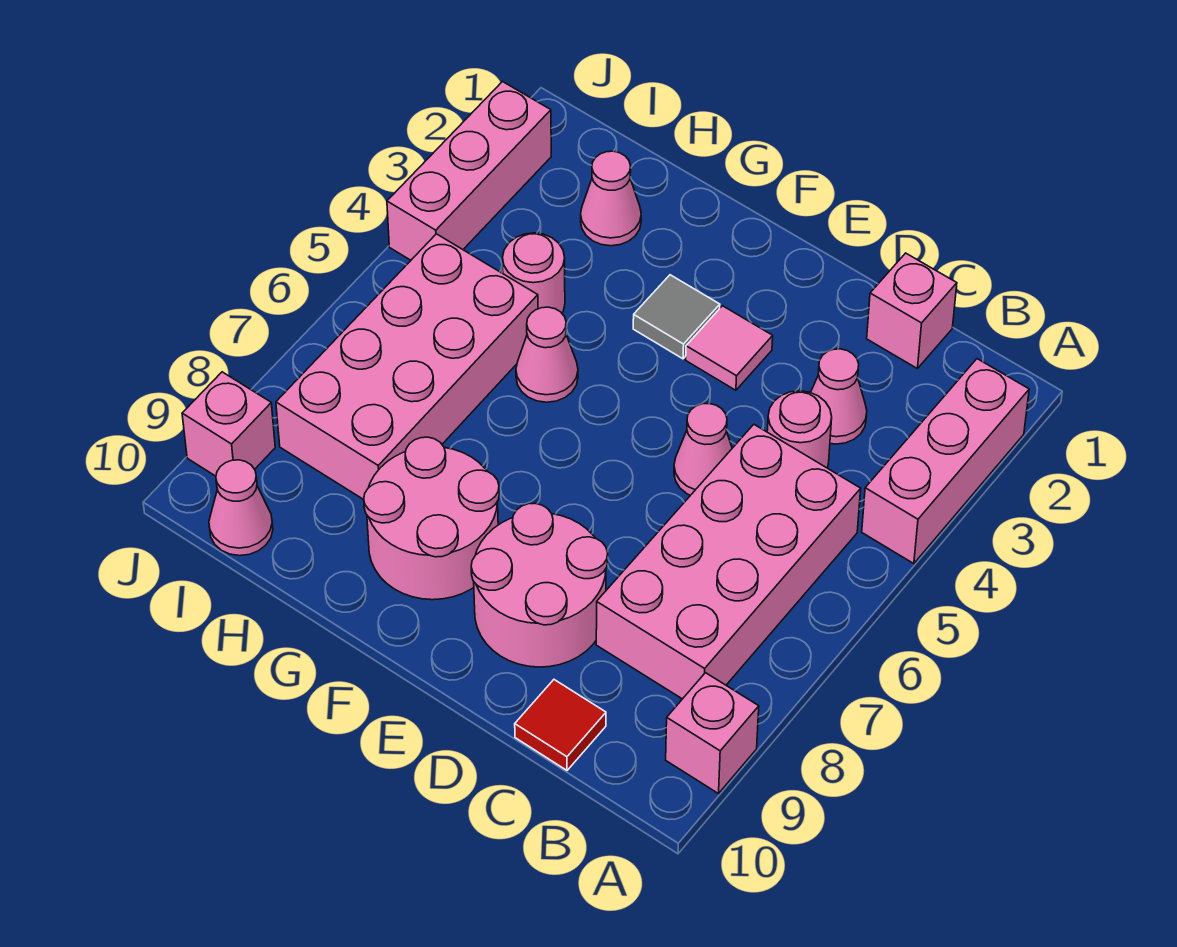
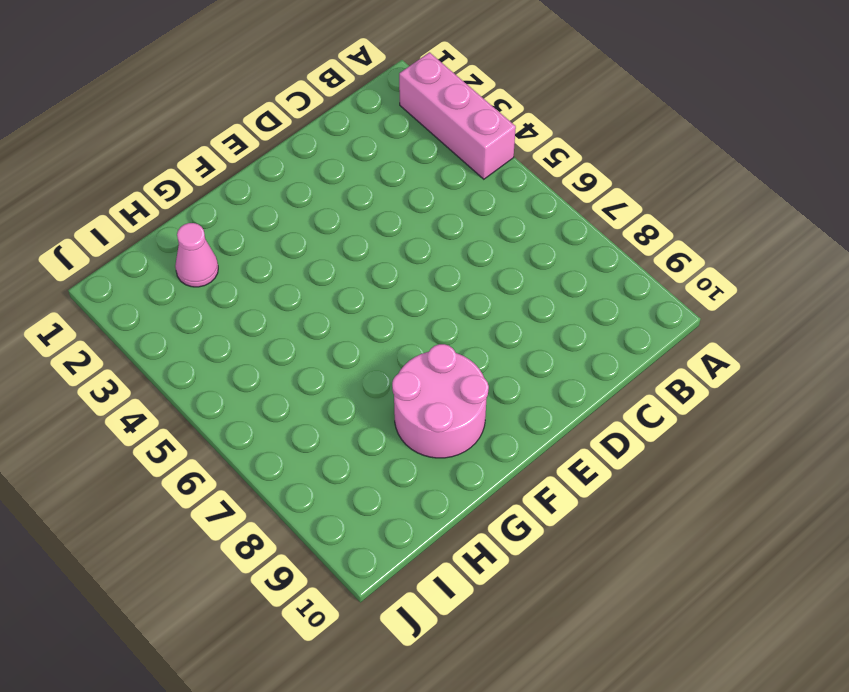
none -> pink brick A9 level 1
none -> pink brick B5:C8 level 1
none -> pink brick C1 level 1

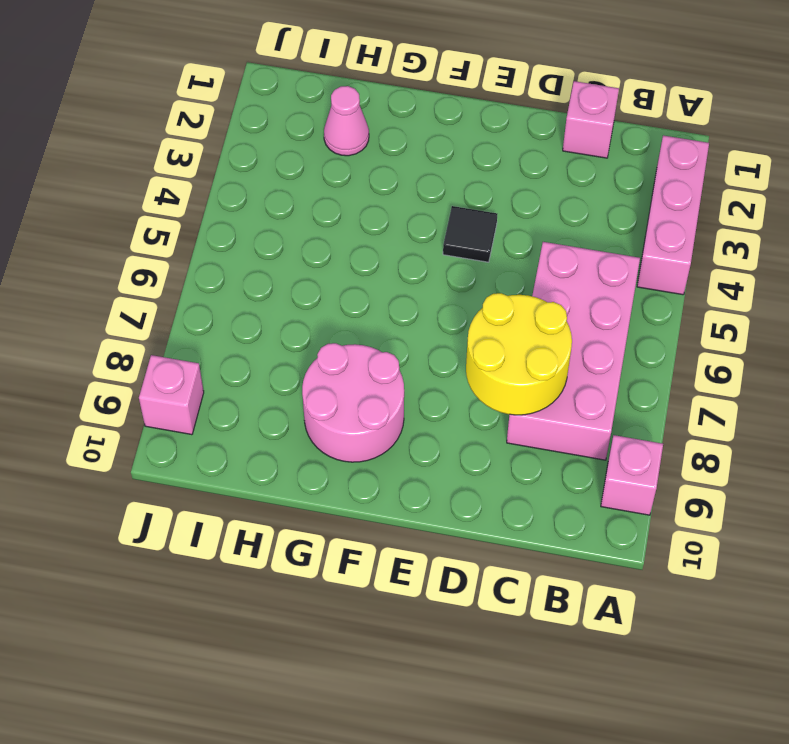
yellow round brick C7:D8 level 2 -> none
black tile E4 level 1 -> none
none -> pink cone C3 level 1
none -> pink round brick C4 level 1
none -> red tile C10 level 1

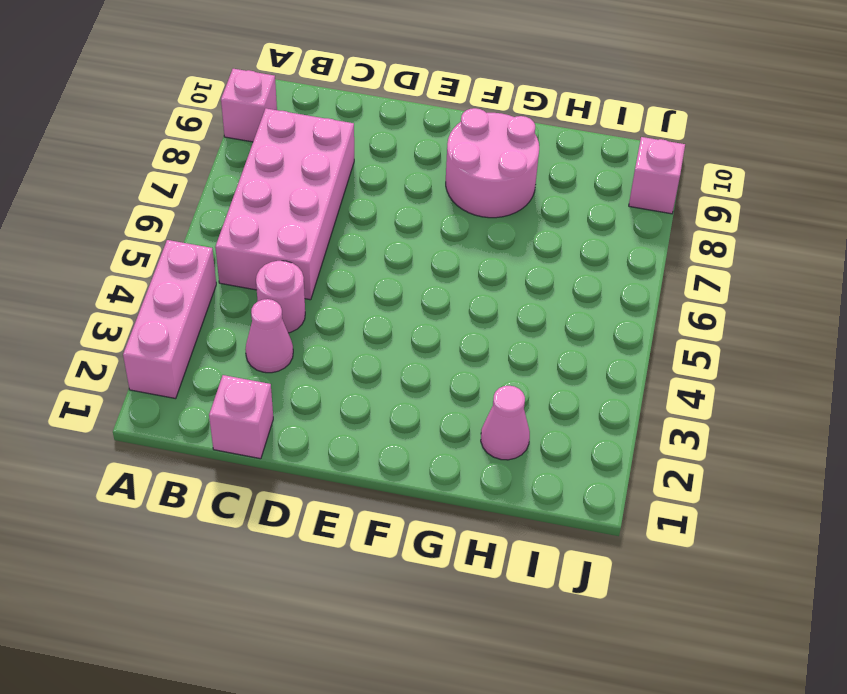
none -> red tile C10 level 1
none -> pink cone D5 level 1
none -> pink round brick D8:E9 level 1

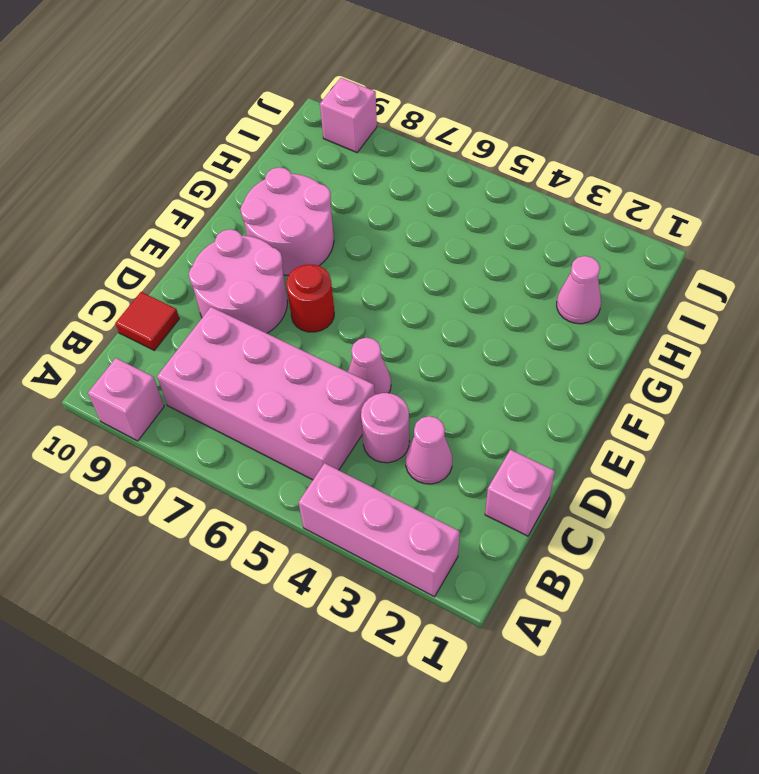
red round brick E7 level 1 -> none
none -> pink tile E3 level 1
none -> grey tile F3 level 1
none -> pink cone G5 level 1

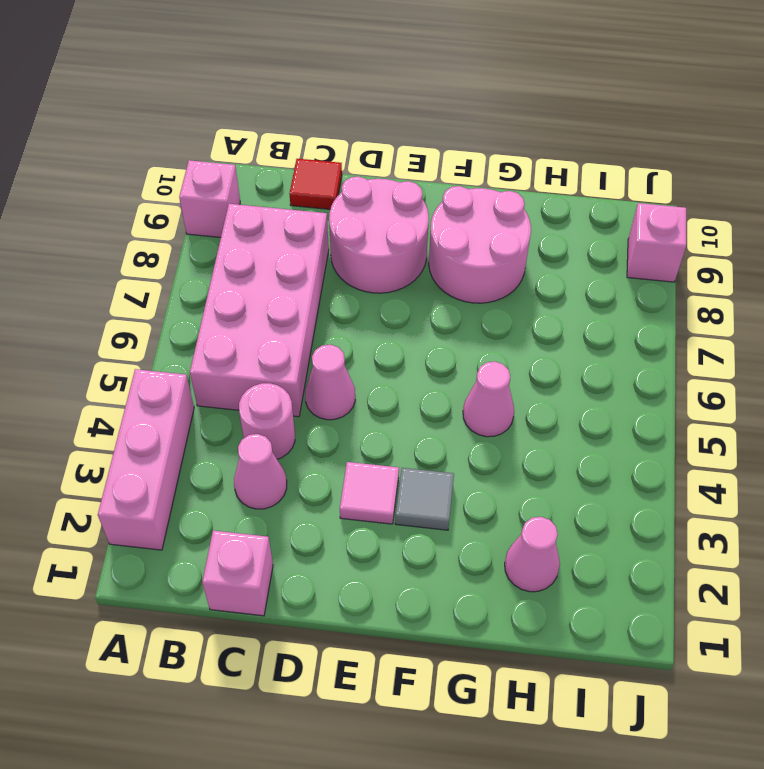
none -> pink round brick H4 level 1
none -> pink brick H5:I8 level 1
none -> pink cone I10 level 1

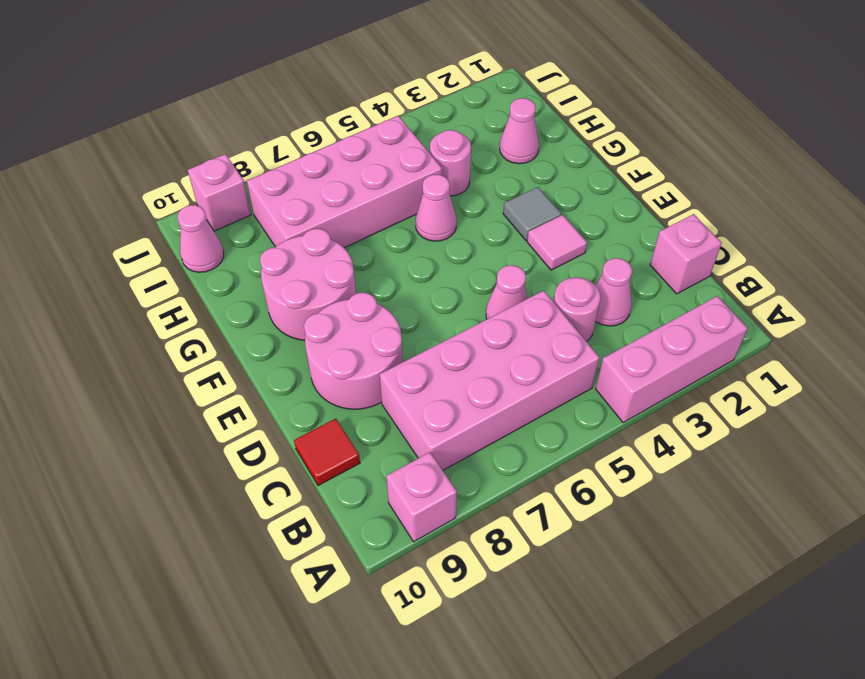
none -> pink brick J2:J4 level 1

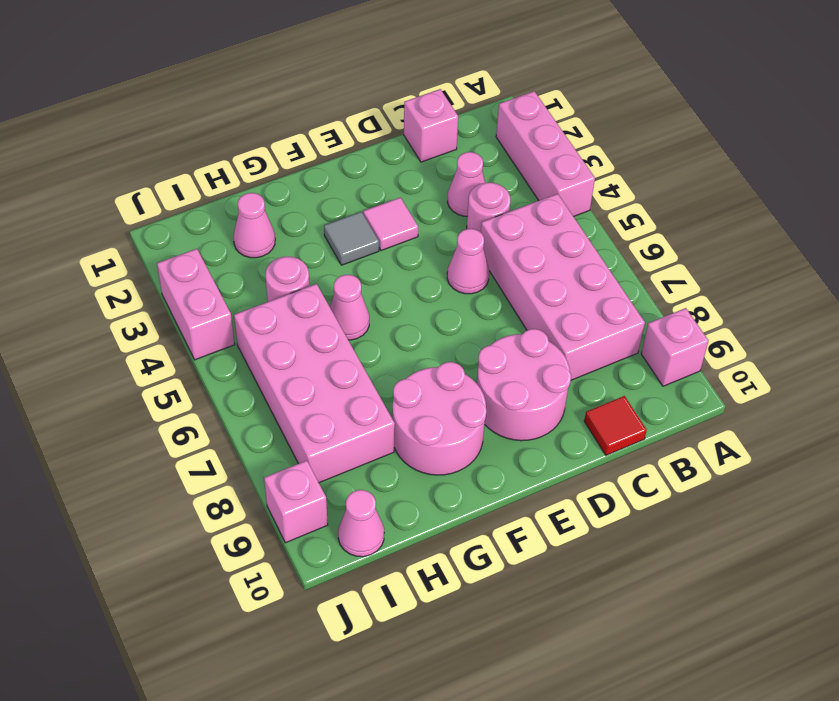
pink brick J3:J4 level 1 -> pink brick J2:J4 level 1

